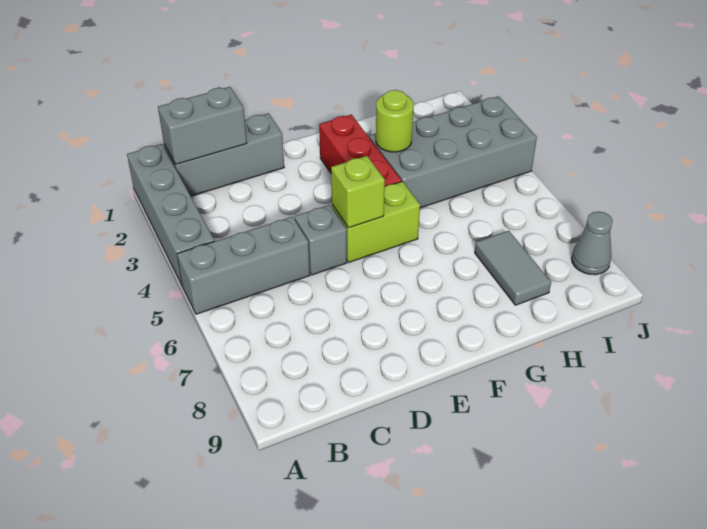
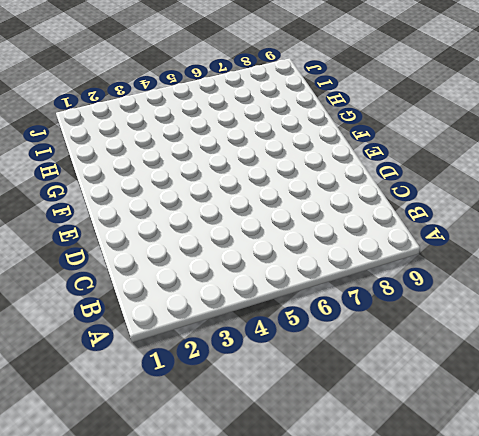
none -> grey brick A1:A4 level 1
none -> grey brick A5:C5 level 1
none -> grey brick B1:D1 level 1

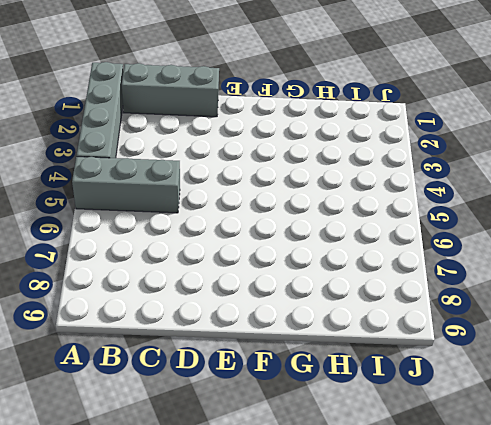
none -> grey brick D5 level 1
none -> lime brick E5:F5 level 1
none -> red brick F2:F4 level 1

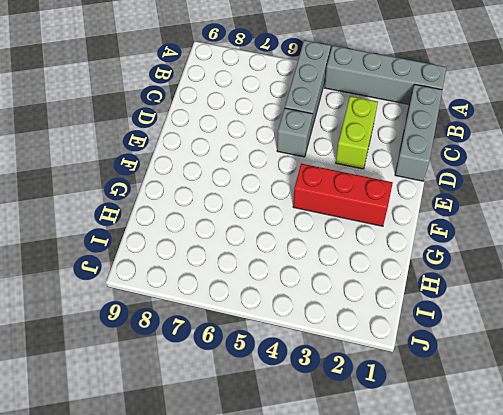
lime brick C3:D3 level 1 -> lime brick E5:F5 level 1
none -> grey brick G3:J4 level 1
none -> grey tile H7:H8 level 1
none -> grey cone J8 level 1

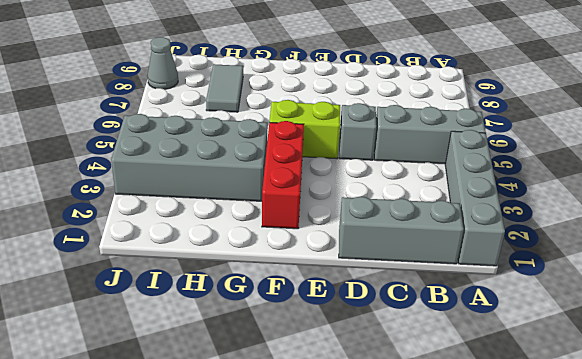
none -> grey brick B1:C1 level 2
none -> lime brick E5 level 2
none -> lime round brick G3 level 2

